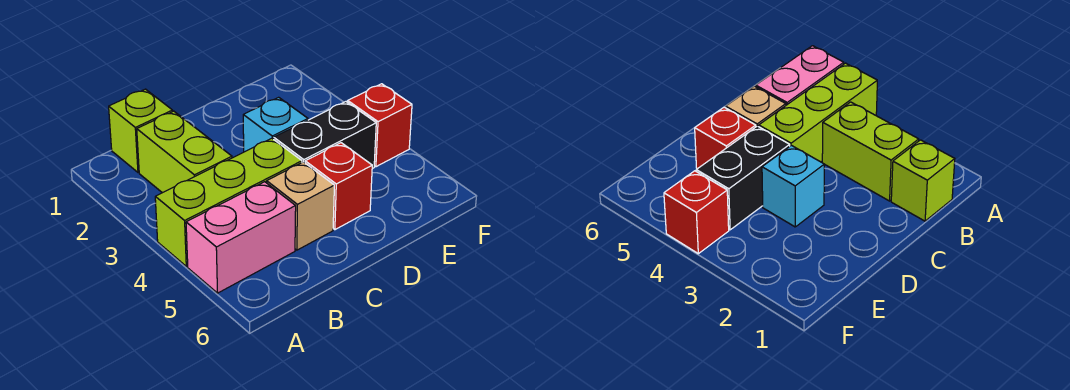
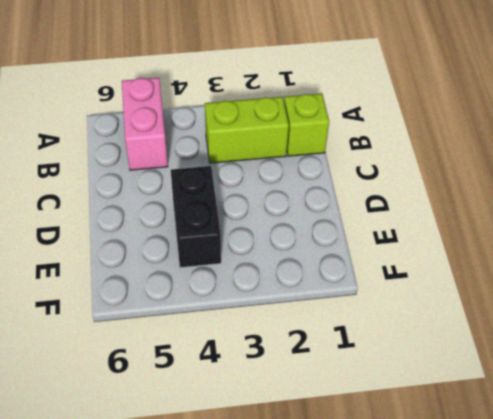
none -> lime brick A4:C4 level 1
none -> tan brick C5 level 1

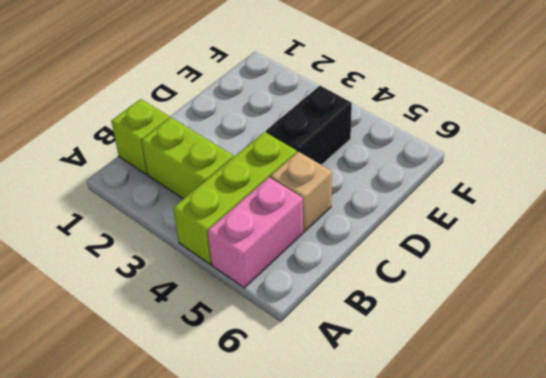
none -> cyan brick D3 level 1
none -> red brick D5 level 1

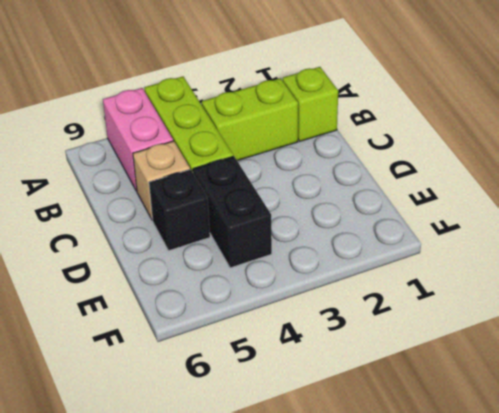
black brick D5 level 1 -> red brick D5 level 1
none -> cyan brick D3 level 1
none -> red brick F4 level 1

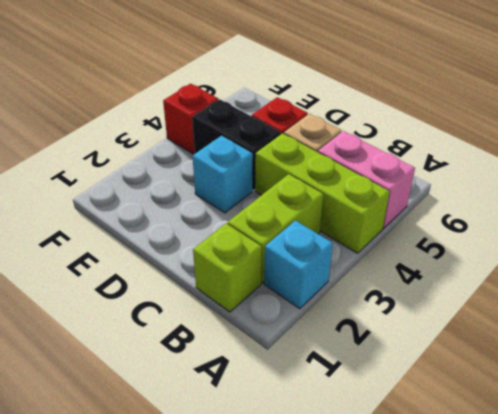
cyan brick A2 level 1 -> none

